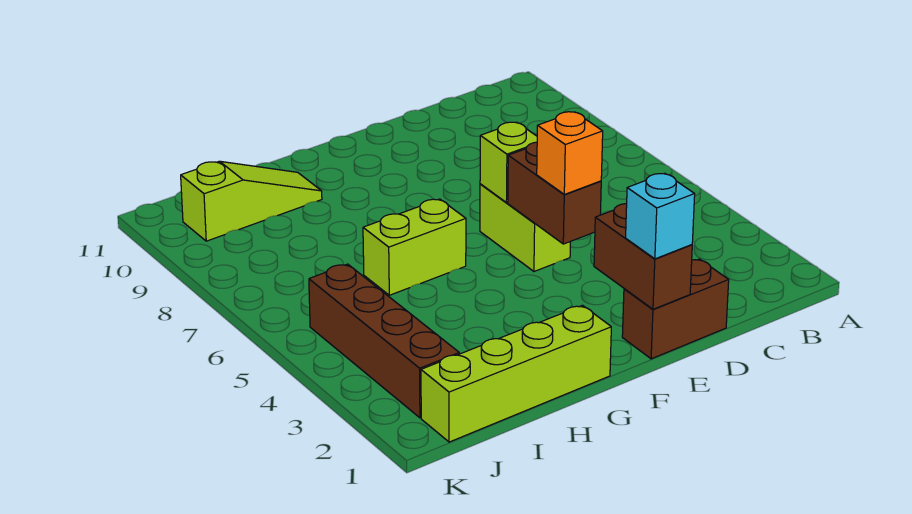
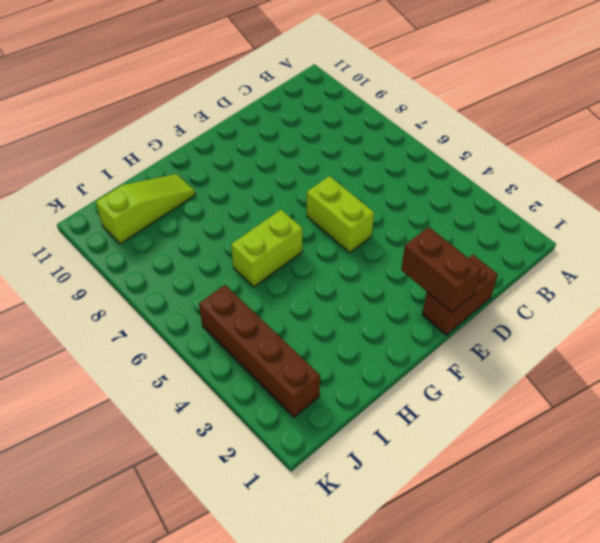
none -> lime brick G1:J1 level 1
none -> brown brick E4:E5 level 2

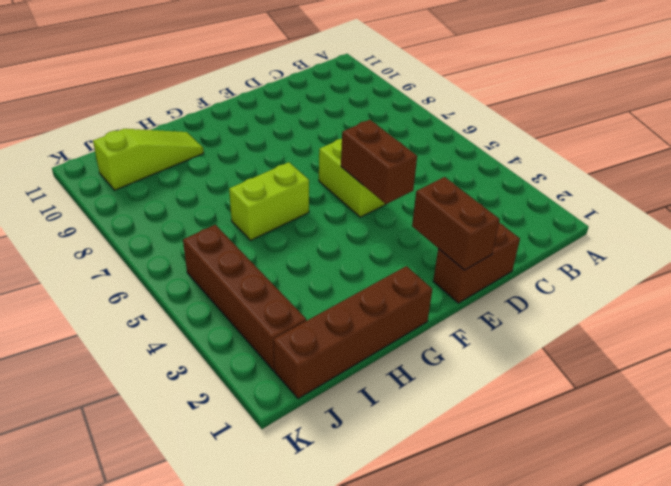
brown brick G1:J1 level 1 -> lime brick G1:J1 level 1
none -> lime brick E6 level 2
none -> cyan brick E1 level 3

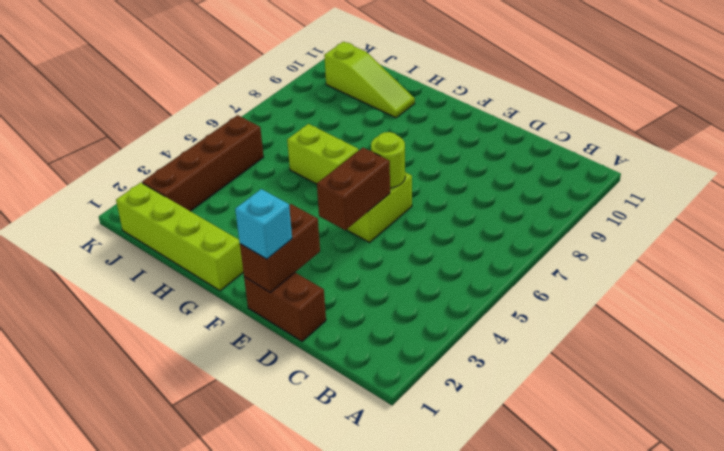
lime round brick E6 level 2 -> lime brick E6 level 2
none -> orange brick E4 level 3

